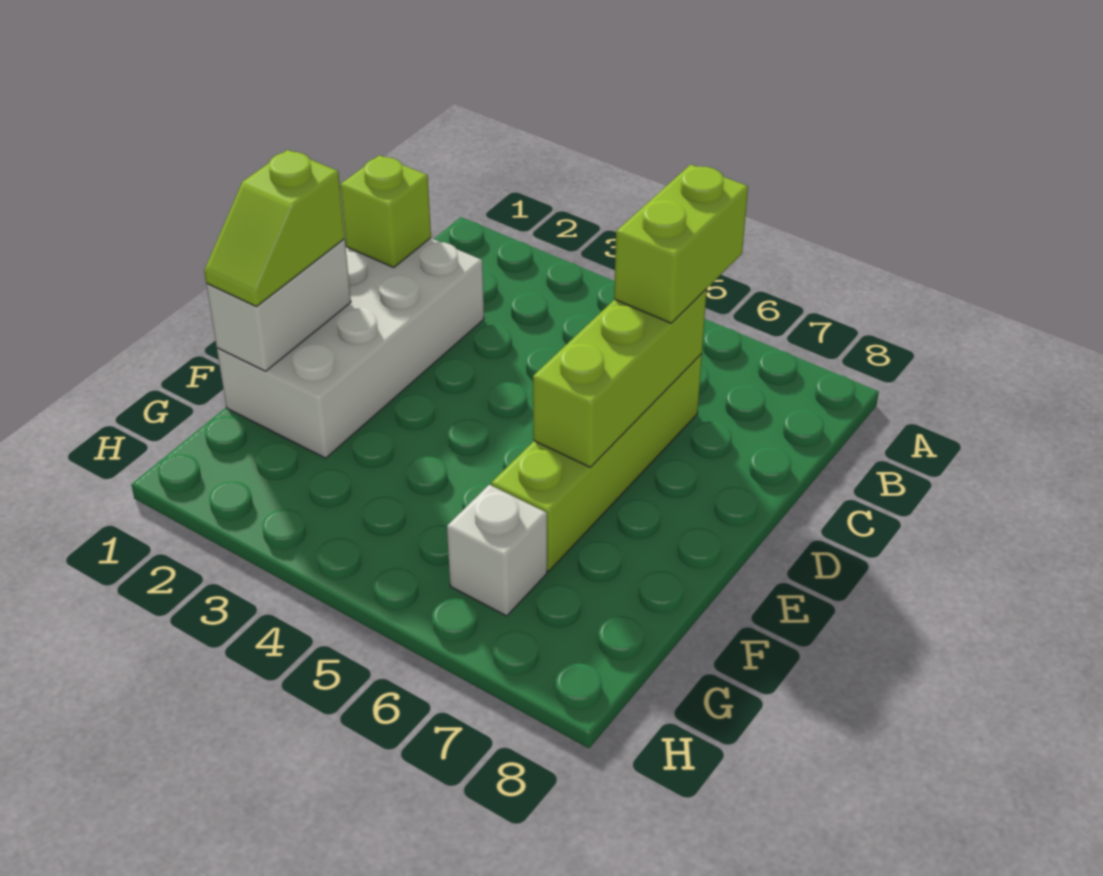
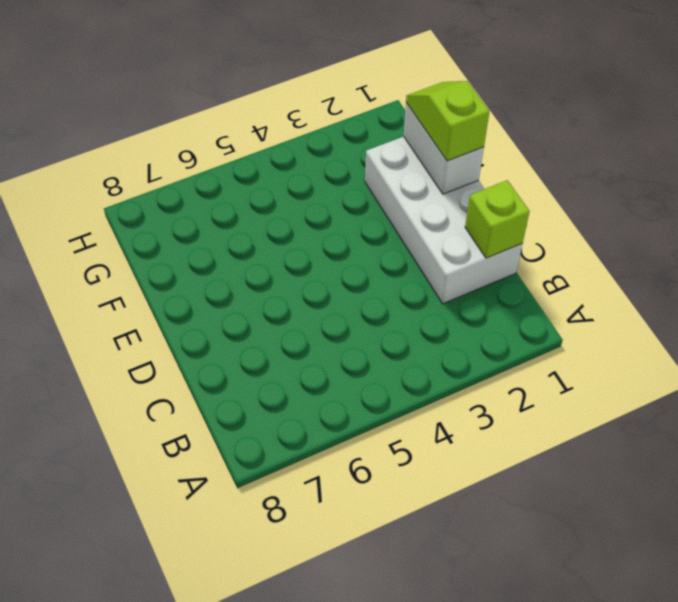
none -> lime brick C6:F6 level 1
none -> white brick G6 level 1

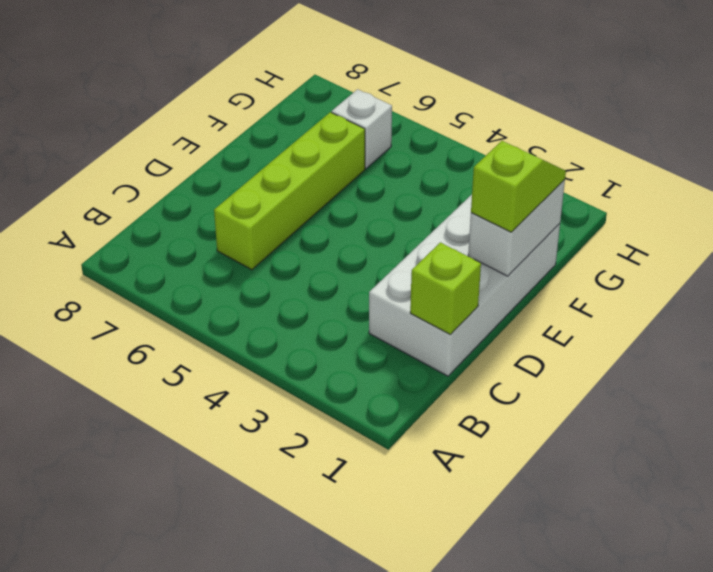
none -> lime brick C6:E6 level 2
none -> lime brick B6:C6 level 3

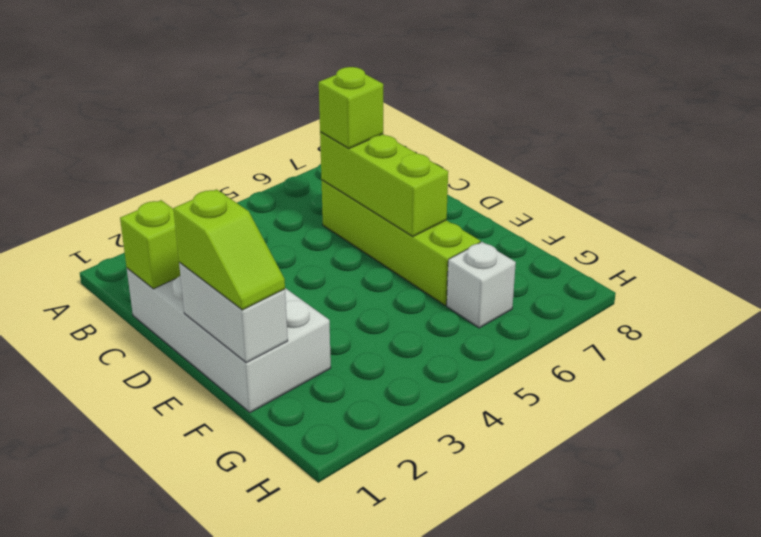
lime brick C6 level 3 -> lime brick B6:C6 level 3

